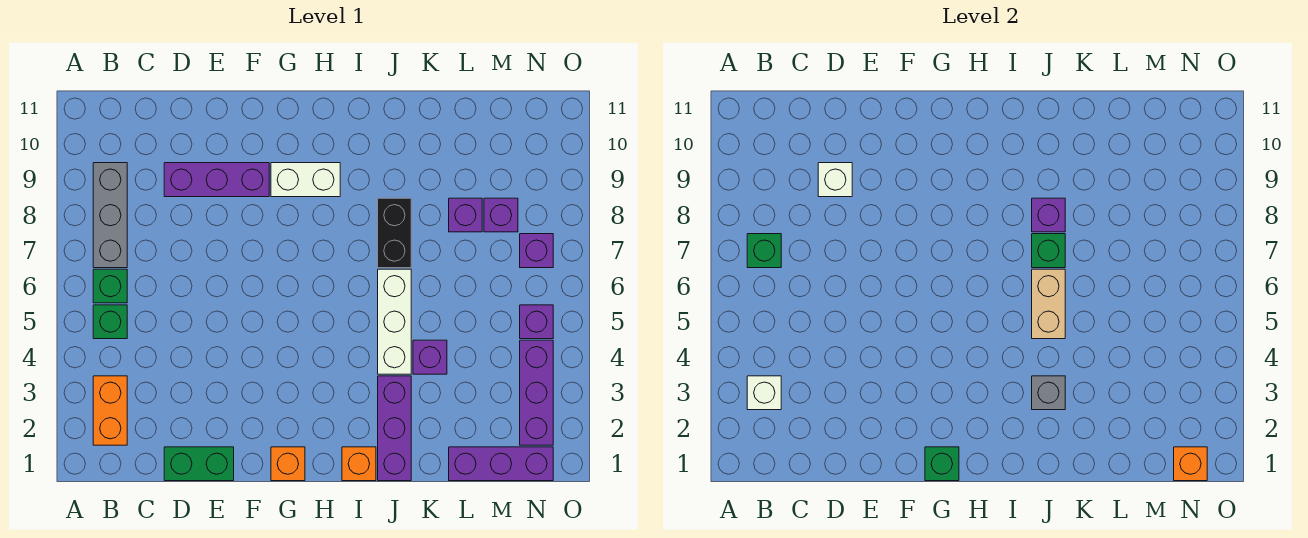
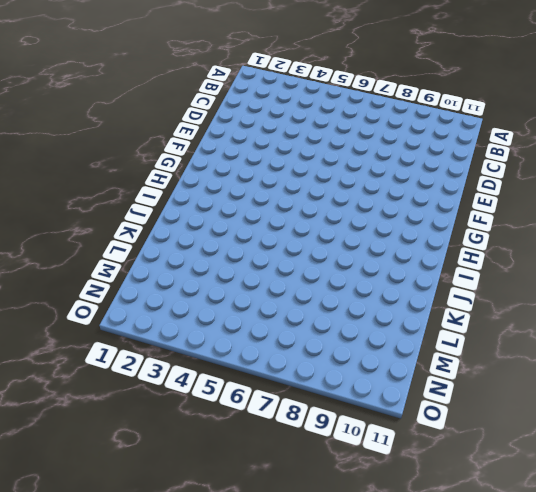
none -> orange brick B2:B3 level 1
none -> green brick B5 level 1
none -> green brick B6 level 1

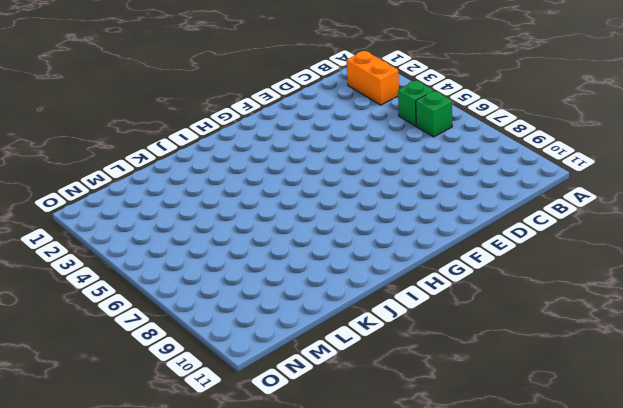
none -> grey brick B7:B9 level 1
none -> green brick D1:E1 level 1
none -> purple brick D9:F9 level 1

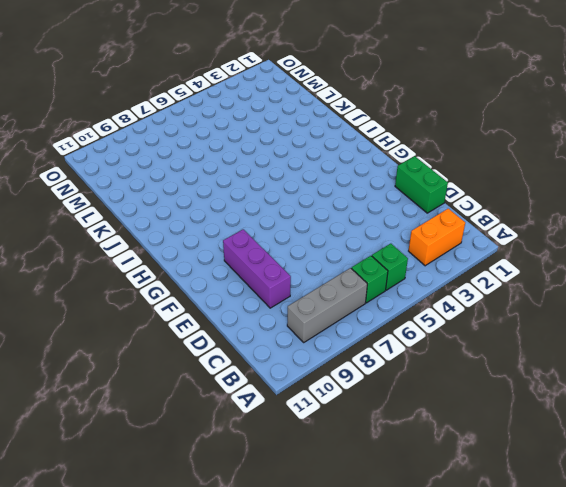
none -> orange brick G1 level 1
none -> white brick G9:H9 level 1
none -> orange brick I1 level 1

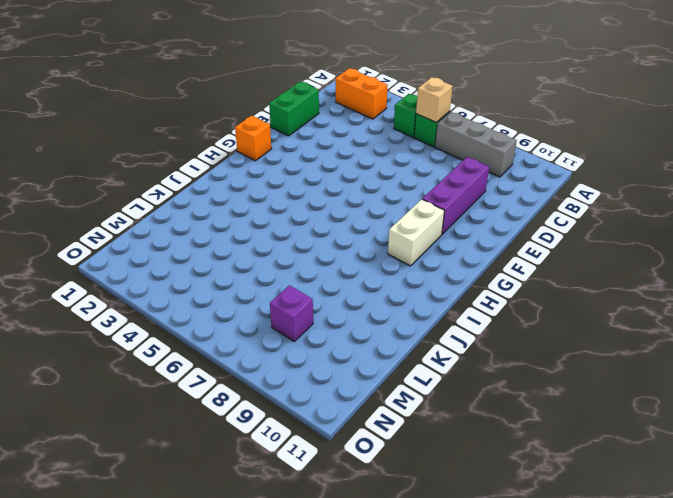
tan brick B6 level 2 -> none
none -> orange brick I1 level 1
none -> purple brick J1:J3 level 1
none -> white brick J4:J6 level 1

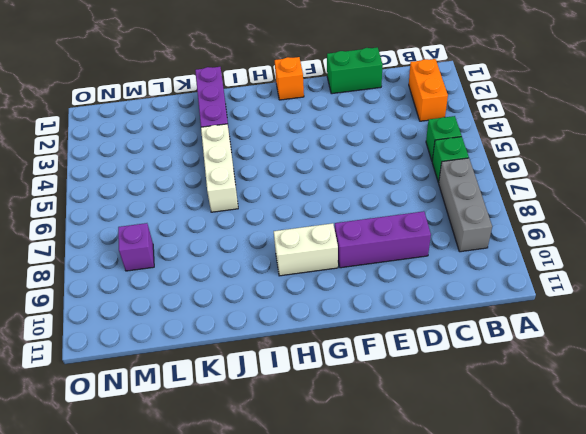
none -> orange brick I1 level 1
none -> black brick J7:J8 level 1
none -> purple brick K4 level 1

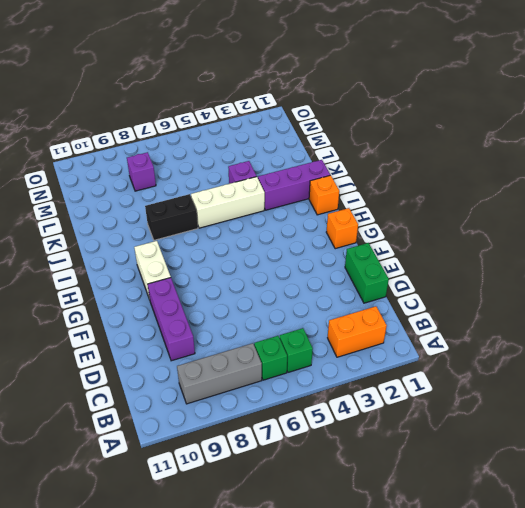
none -> purple brick L1:N1 level 1
none -> purple brick L8 level 1
none -> purple brick N2:N4 level 1

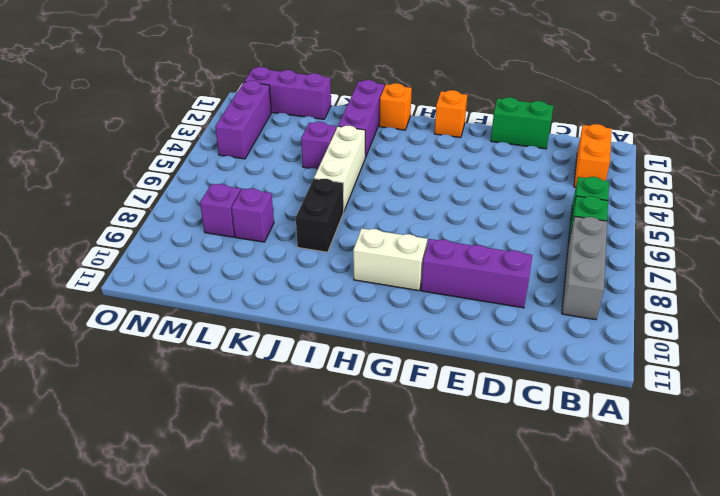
none -> purple brick N5 level 1
none -> purple brick N7 level 1
none -> white brick B3 level 2

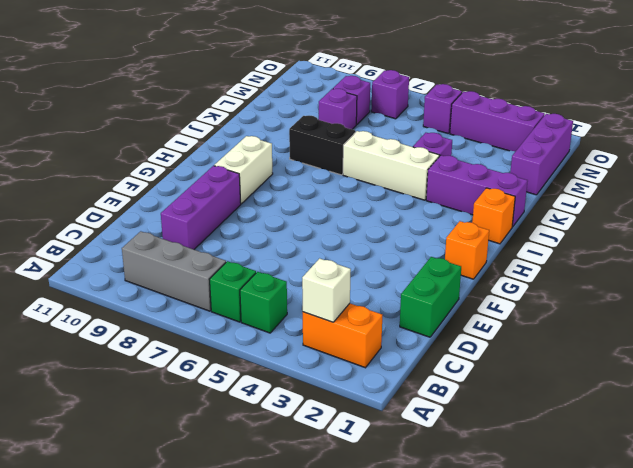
none -> green brick B7 level 2
none -> white brick D9 level 2
none -> green brick G1 level 2

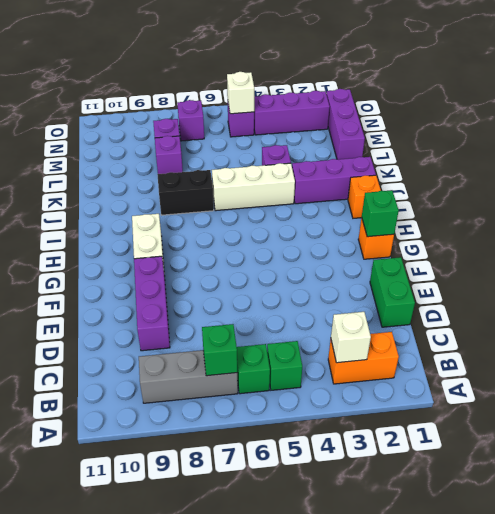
white brick N5 level 2 -> white brick D9 level 2
none -> grey brick J3 level 2
none -> tan brick J5:J6 level 2
none -> green brick J7 level 2

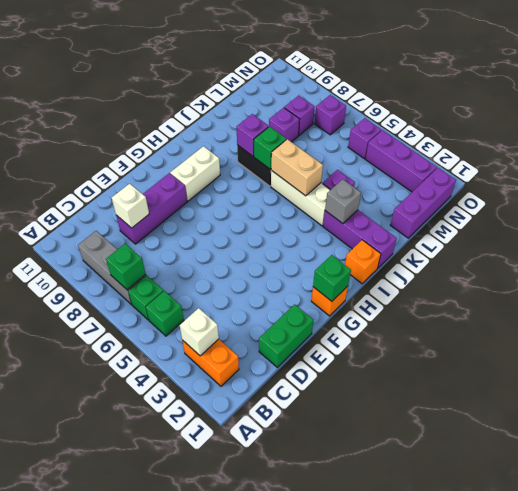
none -> orange brick N1 level 2

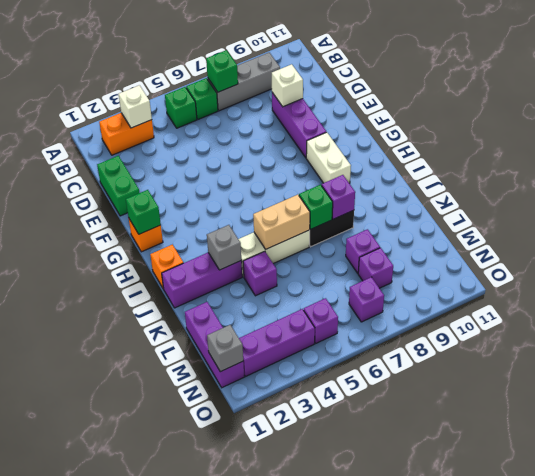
grey brick N1 level 2 -> orange brick N1 level 2

